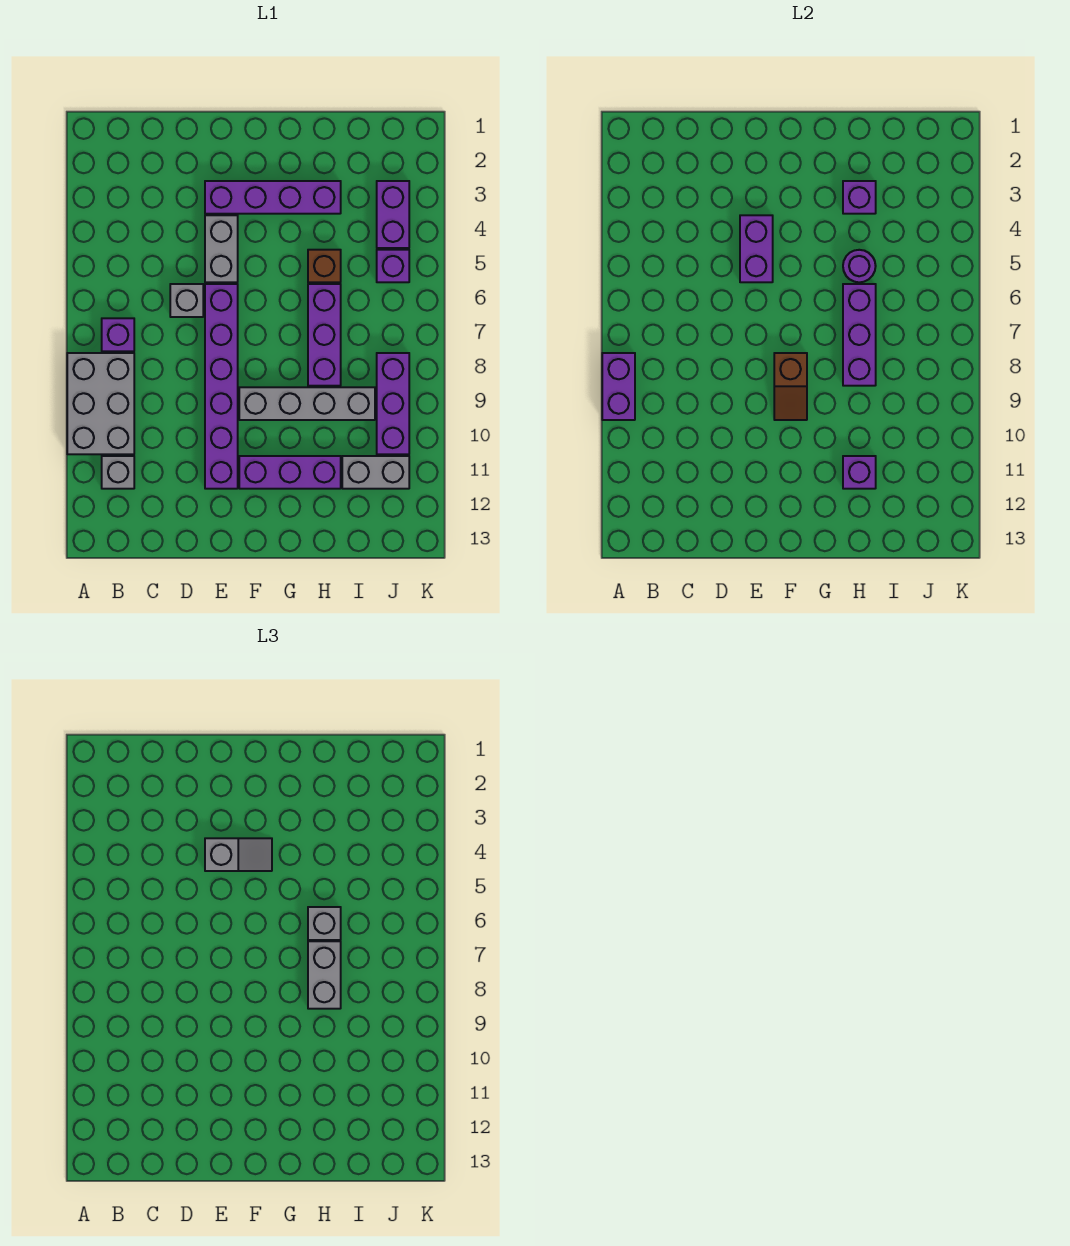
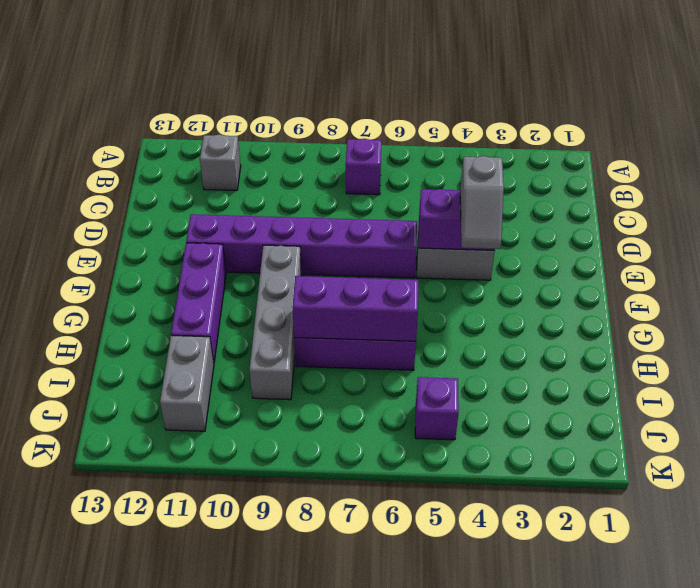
none -> grey brick A8:B10 level 1
none -> grey brick D6 level 1
none -> purple brick E3:H3 level 1

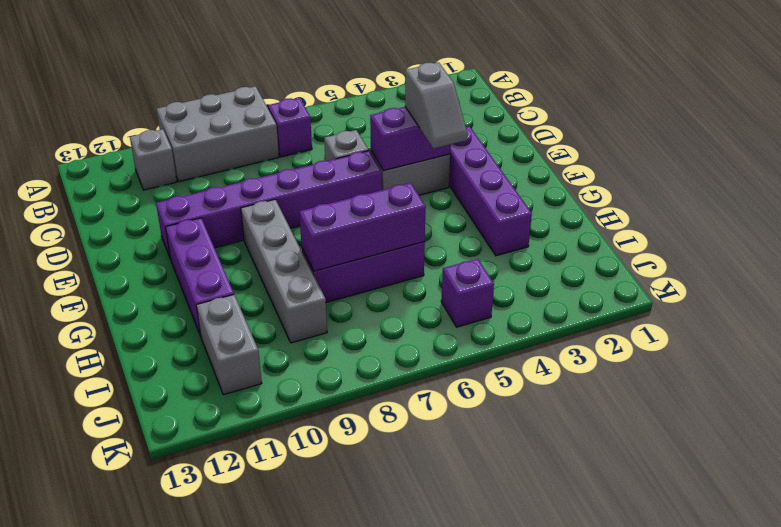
none -> brown brick H5 level 1
none -> purple brick J3:J4 level 1
none -> purple brick J8:J10 level 1

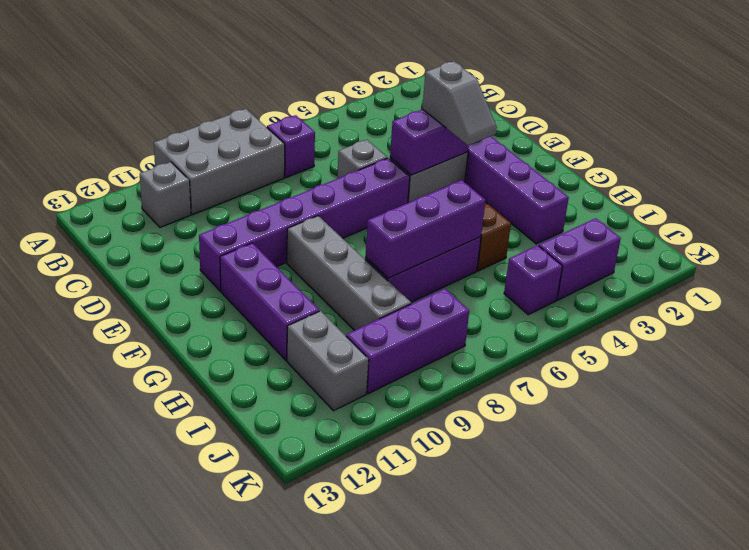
none -> purple brick A8:A9 level 2
none -> brown slope F8:F9 level 2 top 8
none -> purple brick H3 level 2

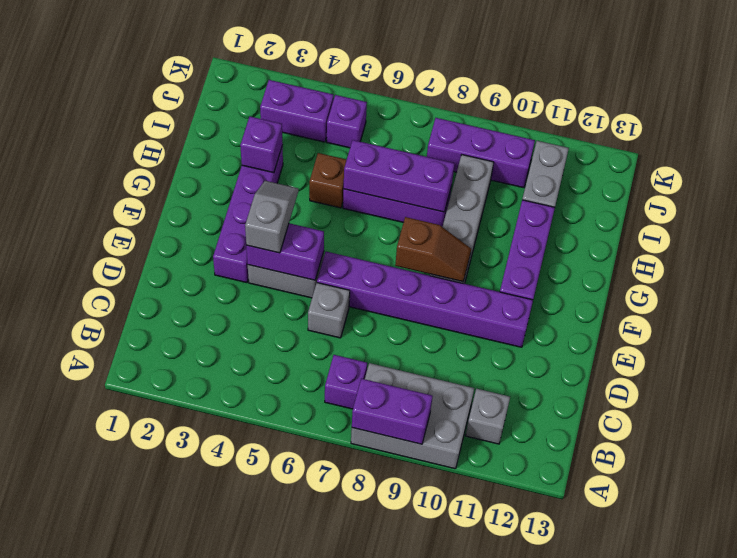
none -> purple round brick H5 level 2
none -> purple brick H11 level 2
none -> grey brick H6 level 3

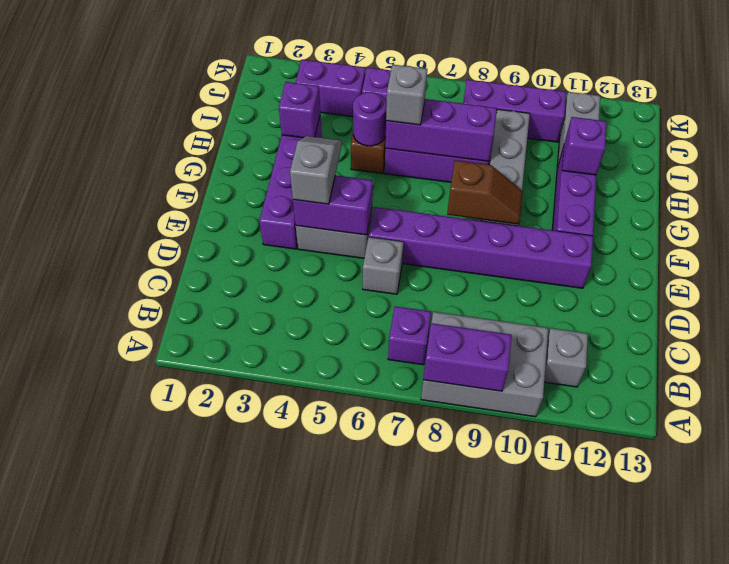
none -> grey brick H7:H8 level 3

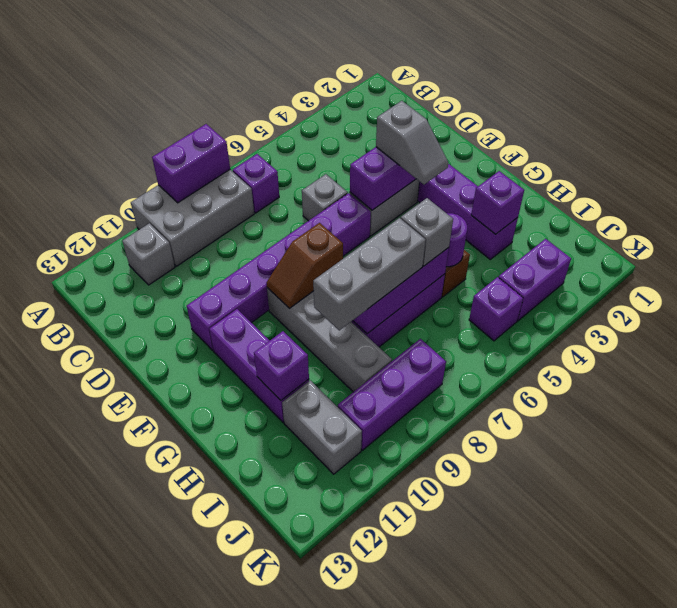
grey brick H7:H9 level 3 -> grey brick H7:H8 level 3

